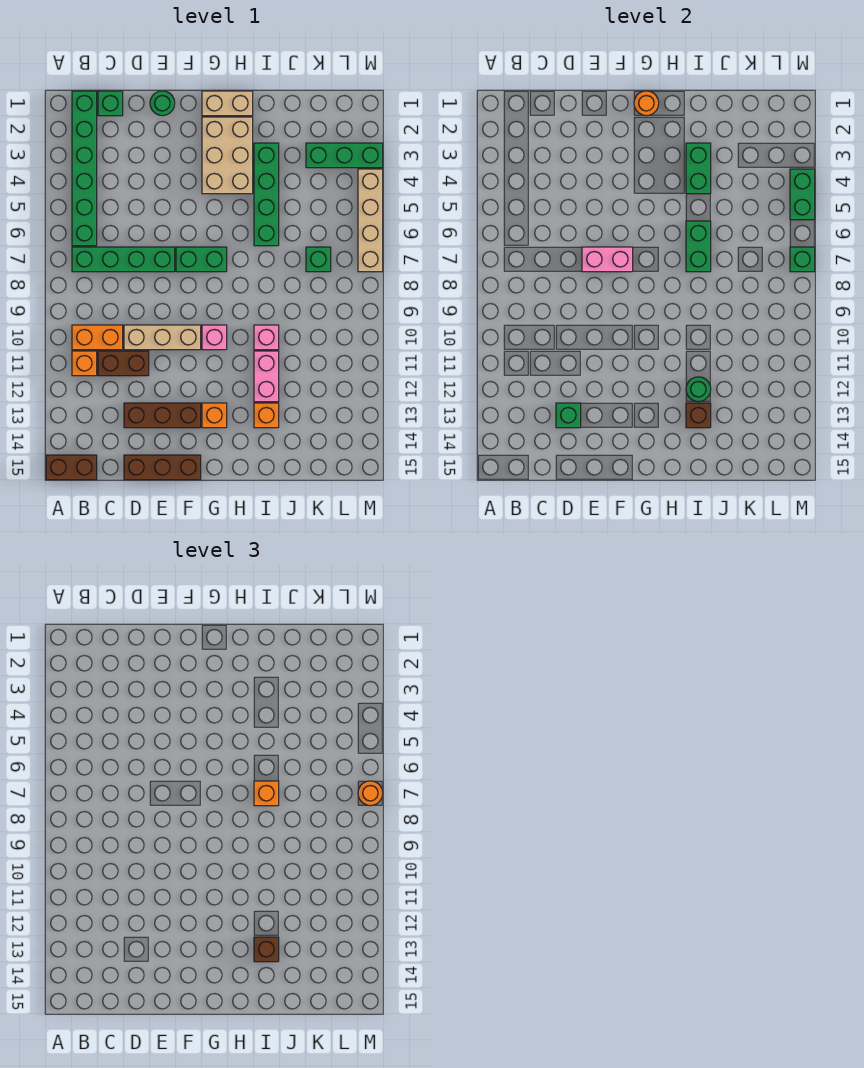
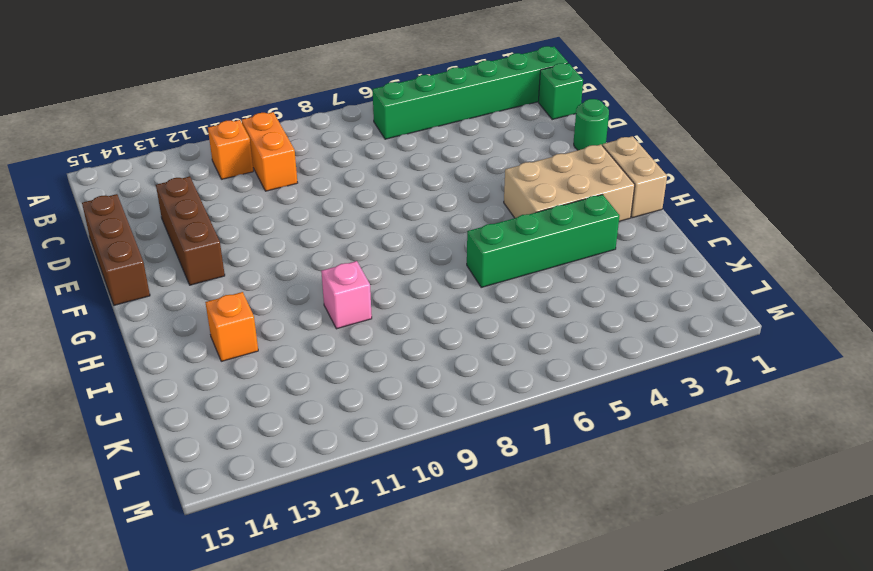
none -> brown brick A15:B15 level 1
none -> green brick B7:E7 level 1
none -> brown brick C11:D11 level 1
none -> tan brick D10:F10 level 1

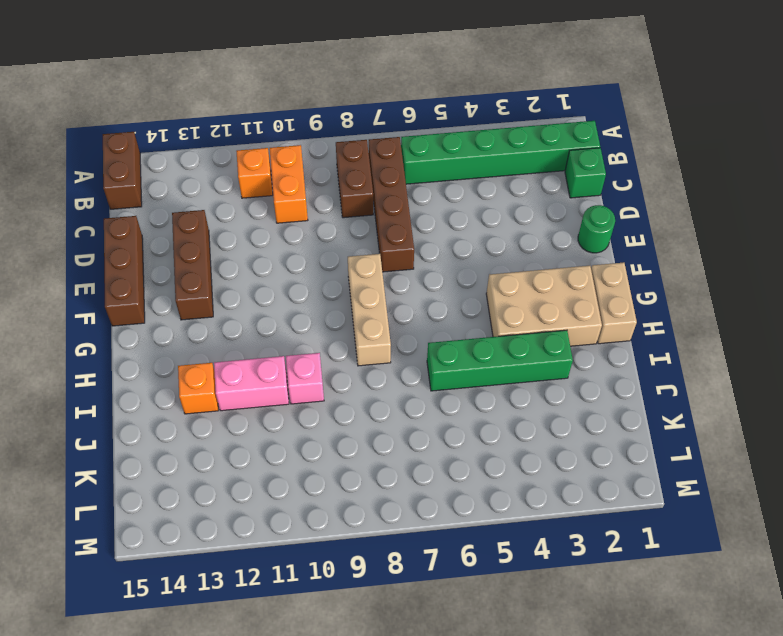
brown brick B7:E7 level 1 -> green brick B7:E7 level 1
brown brick B8:C8 level 1 -> brown brick C11:D11 level 1
tan brick F8:H8 level 1 -> tan brick D10:F10 level 1
none -> green brick F7:G7 level 1
none -> pink brick G10 level 1
none -> orange brick G13 level 1
none -> green brick K3:M3 level 1

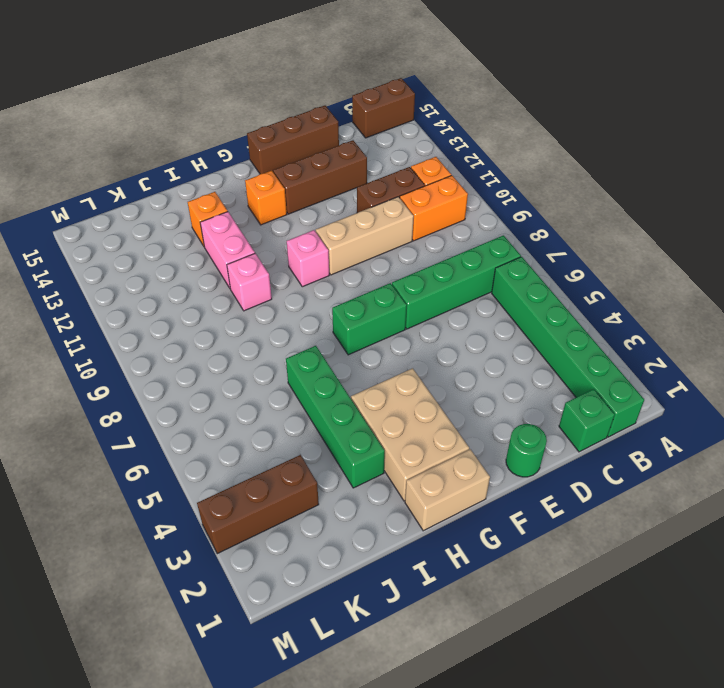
brown brick K3:M3 level 1 -> green brick K3:M3 level 1
none -> green brick K7 level 1
none -> tan brick M4:M7 level 1
none -> green brick D13 level 2
none -> pink brick E7:F7 level 2

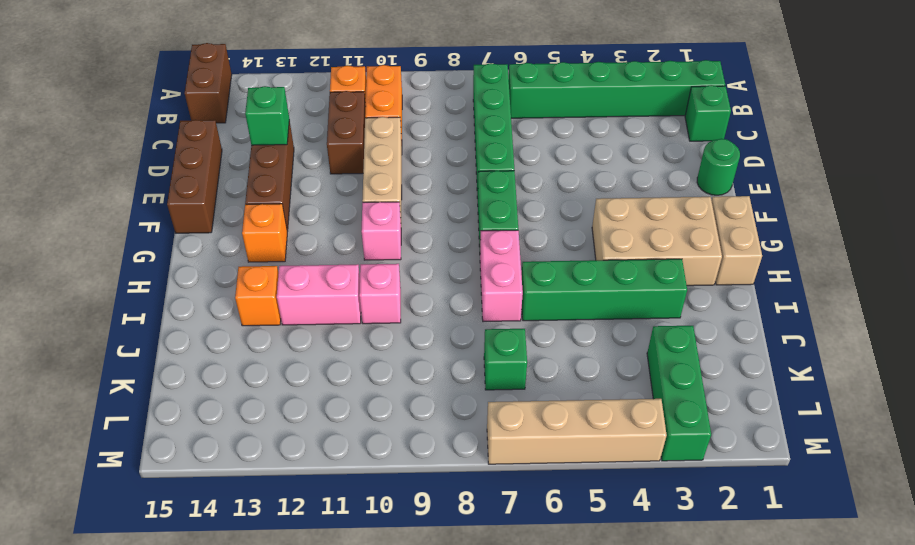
pink brick H7:I7 level 1 -> pink brick E7:F7 level 2
none -> orange round brick G1 level 2
none -> green brick I3:I4 level 2
none -> green brick I6:I7 level 2
none -> green round brick I12 level 2

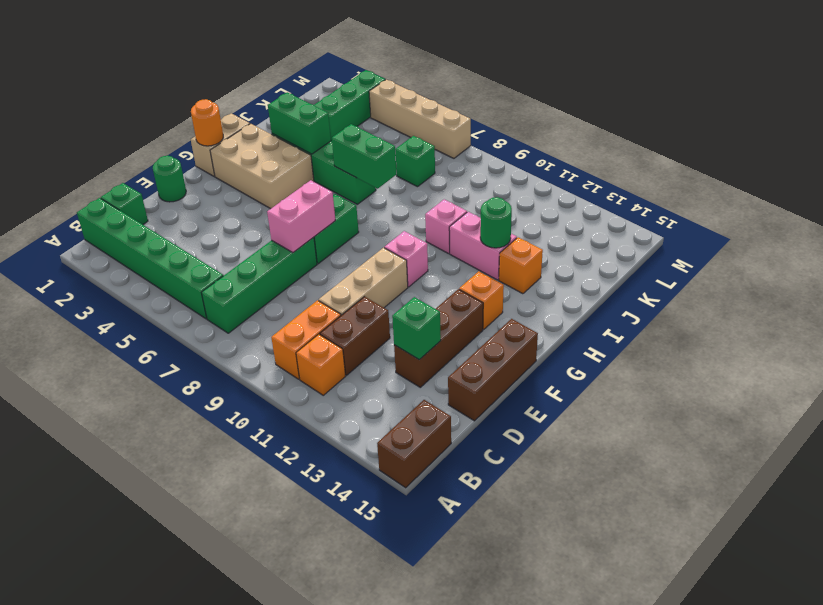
none -> brown brick I13 level 2
none -> green brick M4:M5 level 2
none -> green brick M7 level 2
none -> orange brick I7 level 3

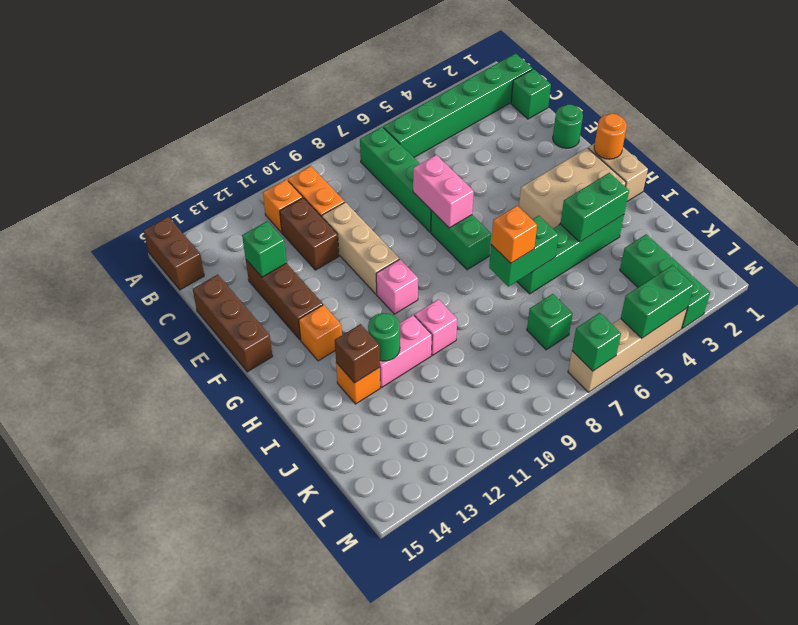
none -> brown brick I13 level 3
none -> orange round brick M7 level 3

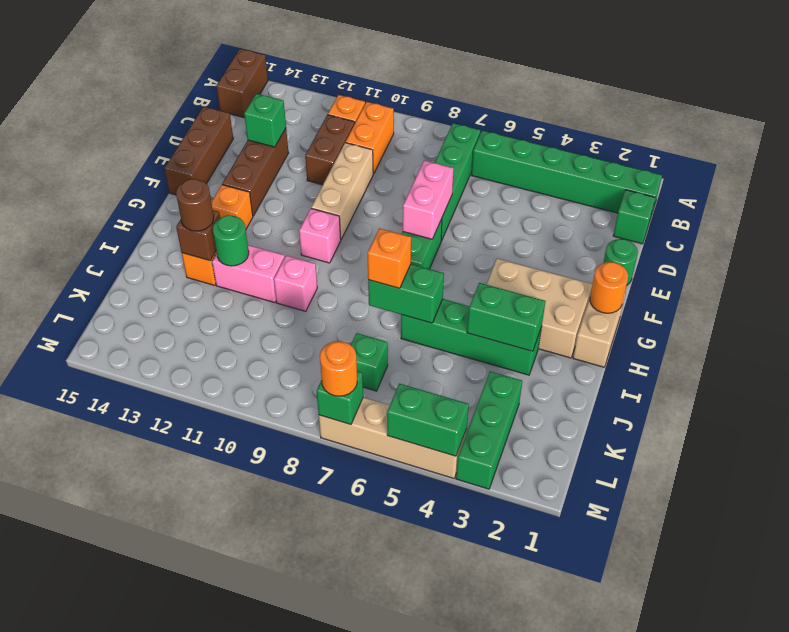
brown round brick I13 level 3 -> brown brick I13 level 3

